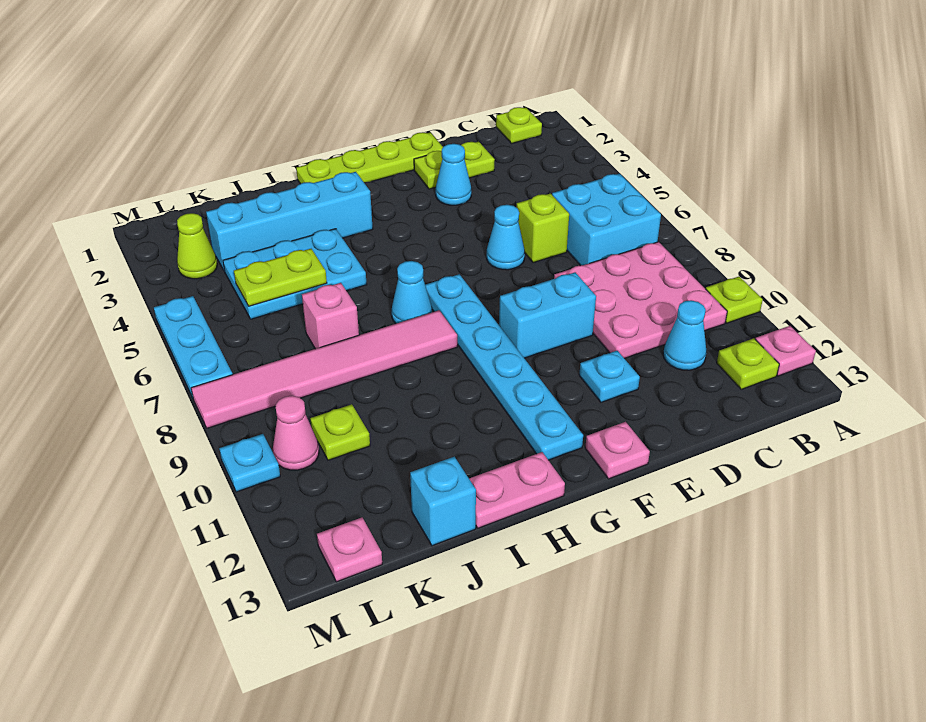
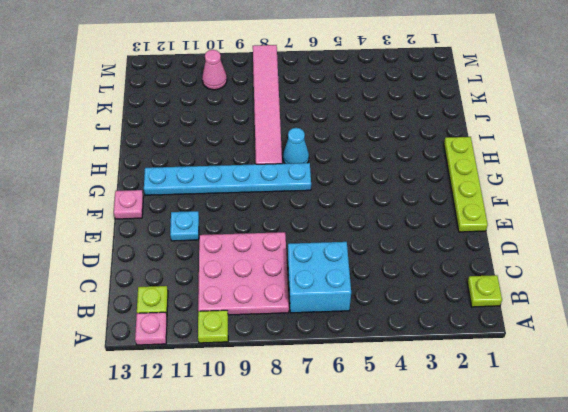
none -> cyan cone C11 level 1
none -> lime plate D2:E2 level 1
none -> lime brick D6 level 1
none -> cyan cone E3 level 1

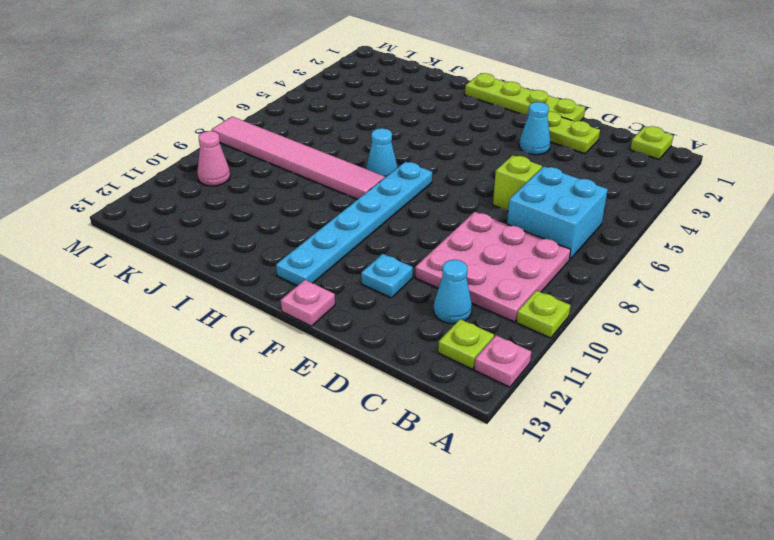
none -> cyan cone E6 level 1
none -> cyan brick E9:F9 level 1
none -> cyan brick H3:K3 level 1
none -> pink plate H13:I13 level 1

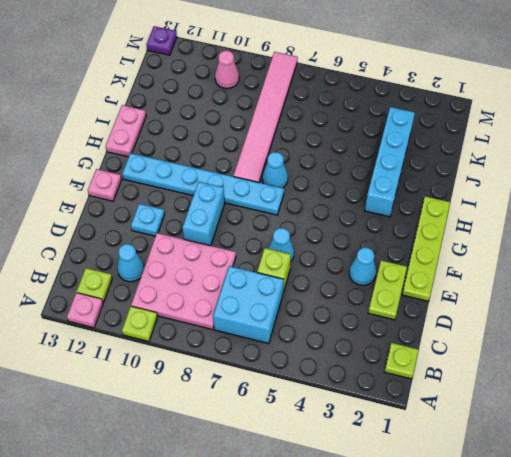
purple plate M13 level 1 -> none
none -> cyan plate I4:K5 level 1
none -> pink brick J7 level 1
none -> cyan brick J13 level 1
none -> lime plate K10 level 1

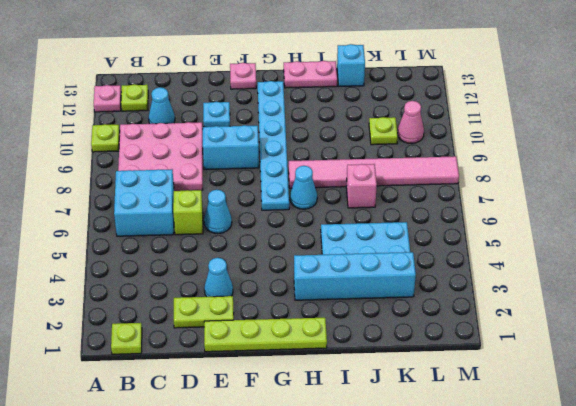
none -> lime cone L3 level 1
none -> pink plate L13 level 1
none -> cyan plate M5:M7 level 1
none -> cyan plate M10 level 1

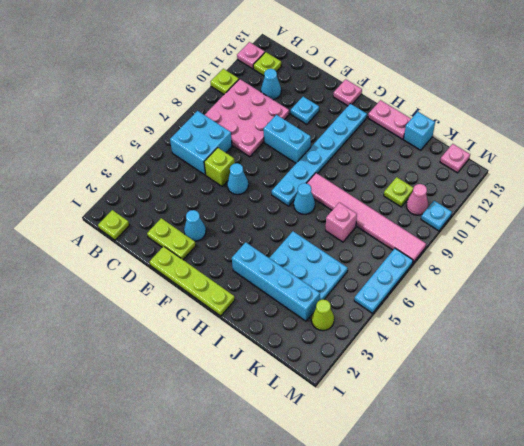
none -> lime plate J5:K5 level 2

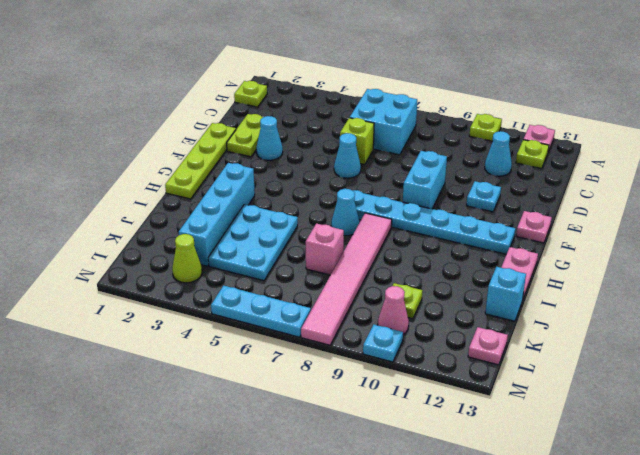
none -> pink plate B8:D10 level 1
none -> lime plate J5:K5 level 2

